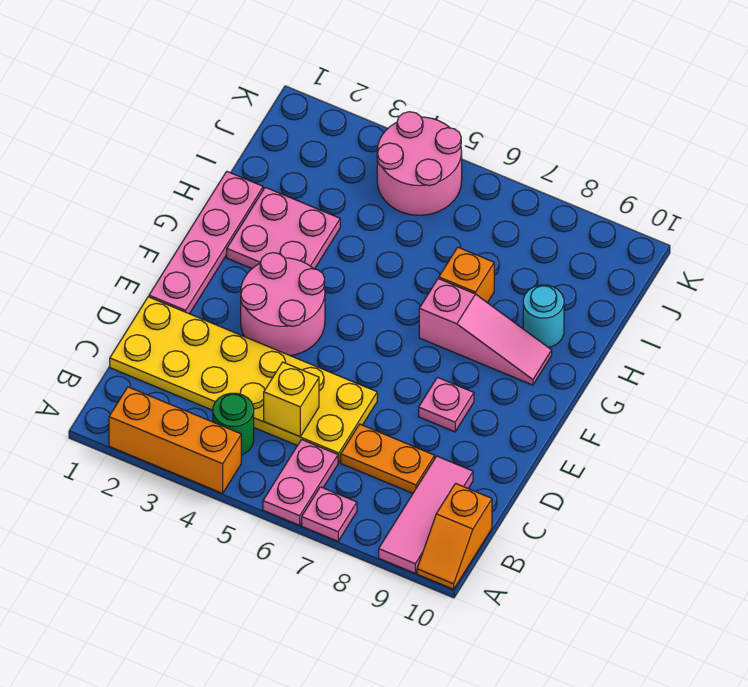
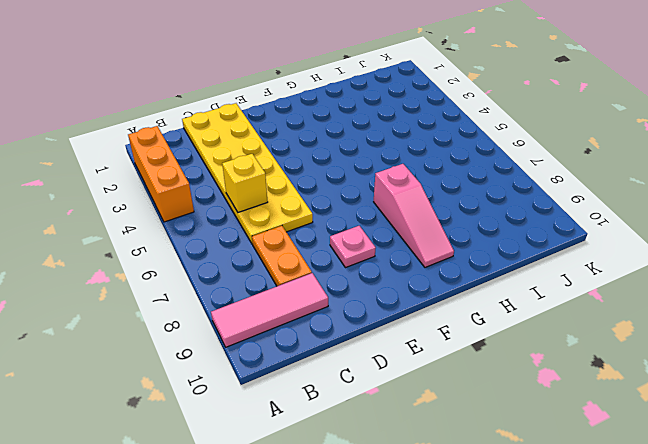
none -> pink plate A6:B6 level 1
none -> pink plate A7 level 1
none -> orange slope A10:B10 level 1 top B

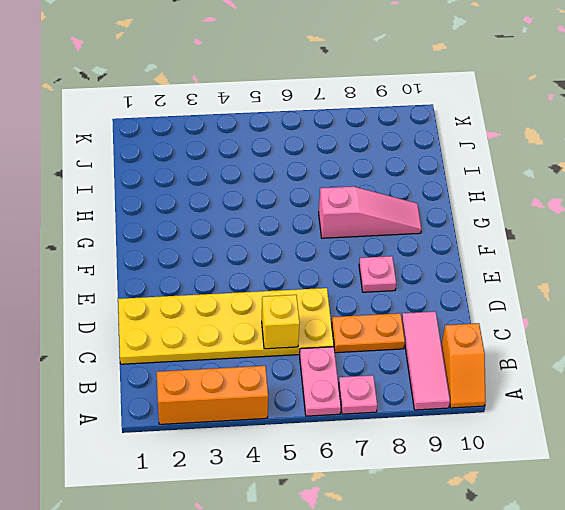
none -> green round brick B4 level 1
none -> pink plate E1:H1 level 1
none -> pink round brick E3:F4 level 1

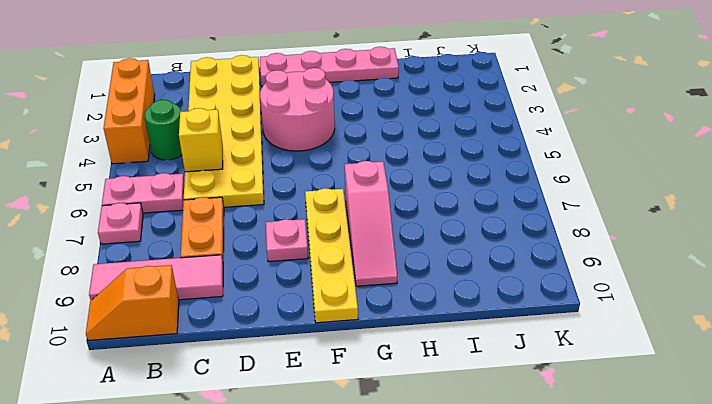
yellow plate F7:F10 level 1 -> none
none -> pink plate G2:H3 level 1
none -> orange brick H7 level 1
none -> cyan round brick H9 level 1

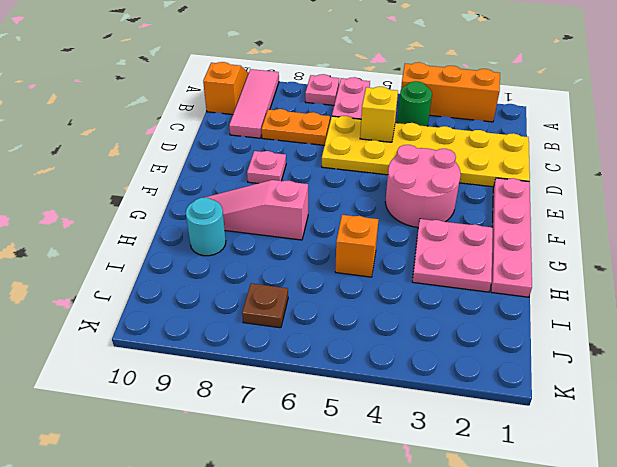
orange brick H5 level 1 -> orange brick H7 level 1
brown plate J7 level 1 -> none
none -> pink round brick J4:K5 level 1

